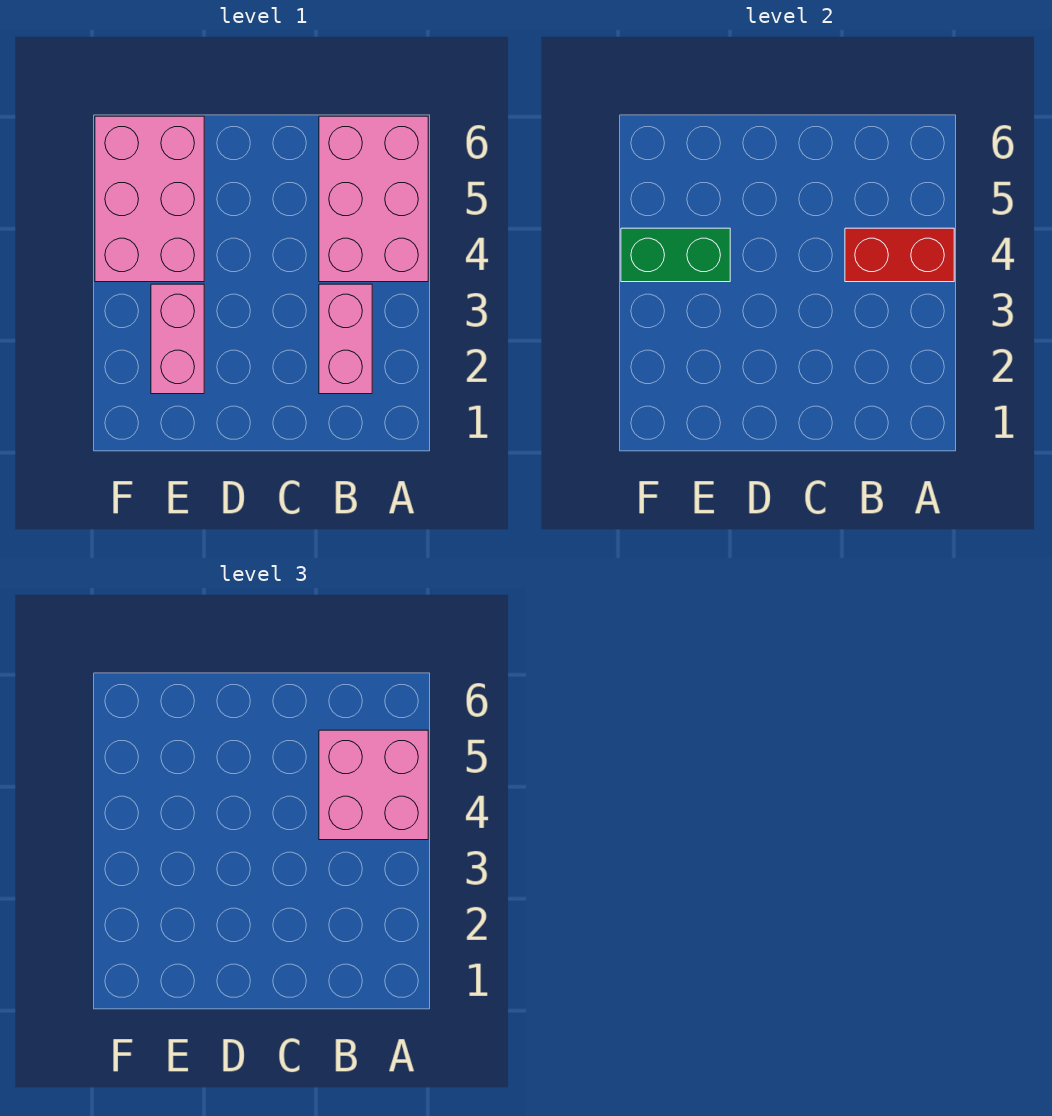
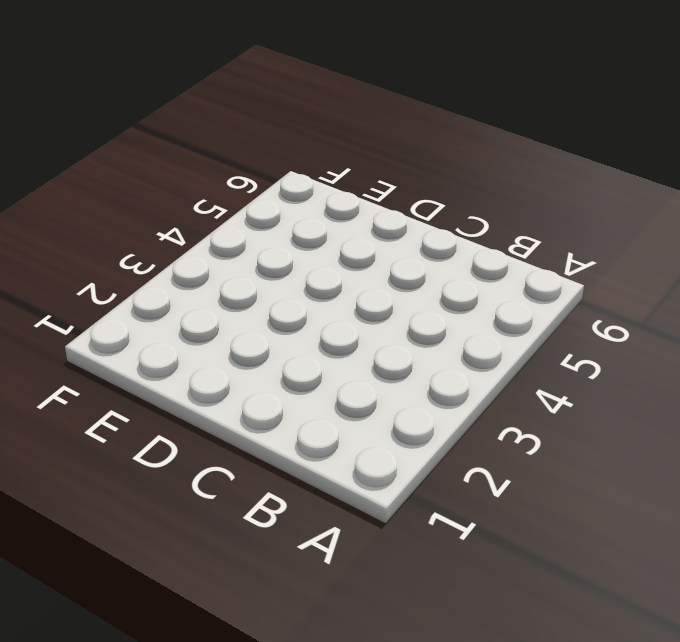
none -> pink brick A4:B6 level 1
none -> pink brick B2:B3 level 1

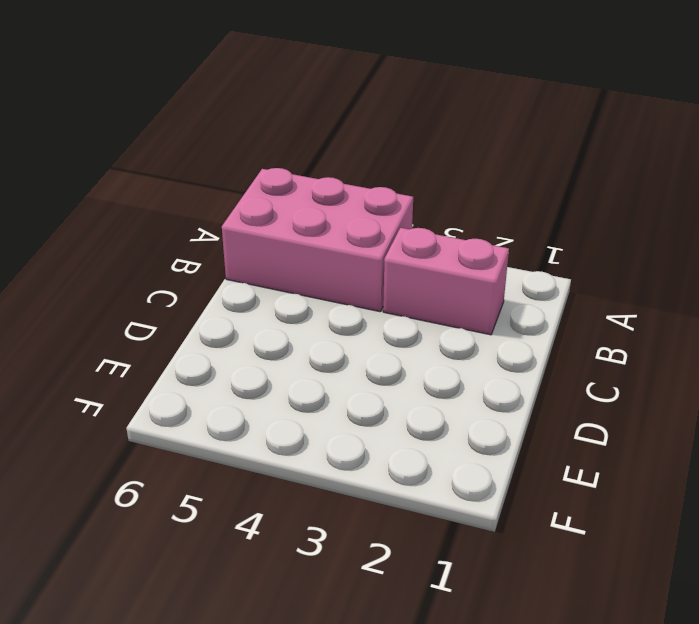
none -> pink brick E2:E3 level 1
none -> pink brick E4:F6 level 1

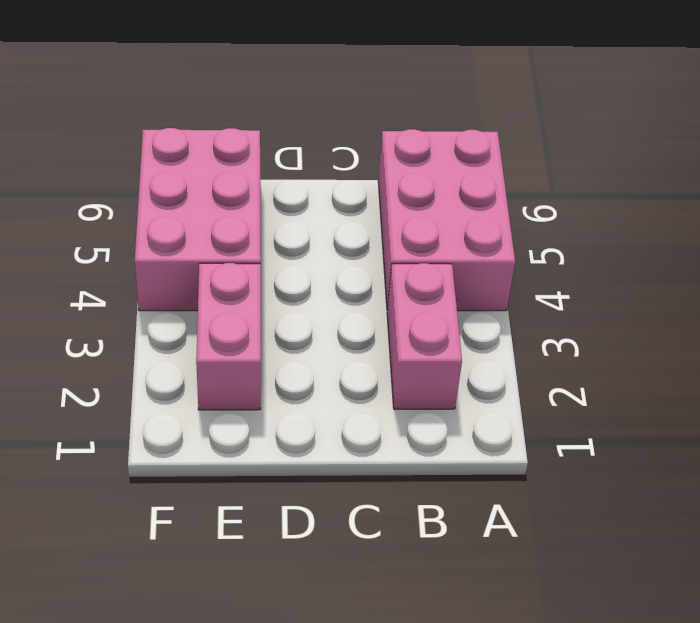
none -> red brick A4:B4 level 2
none -> green brick E4:F4 level 2

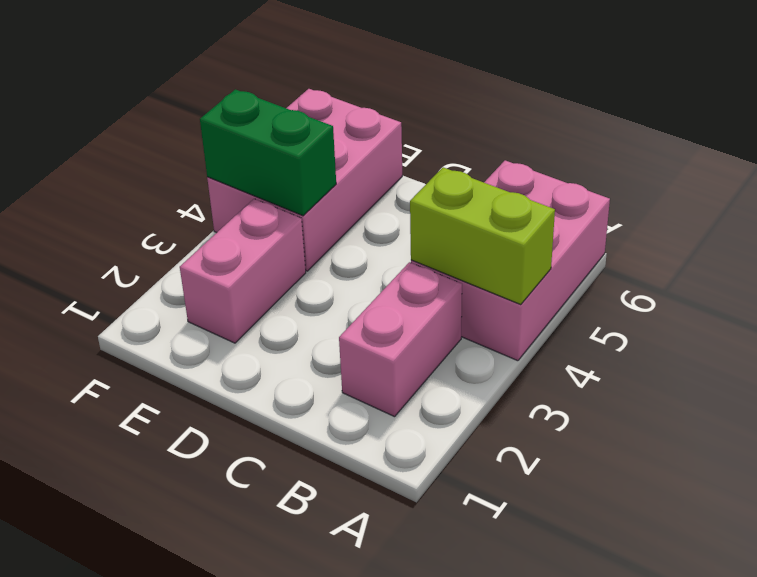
lime brick A4:B4 level 2 -> red brick A4:B4 level 2
none -> pink brick A4:B5 level 3

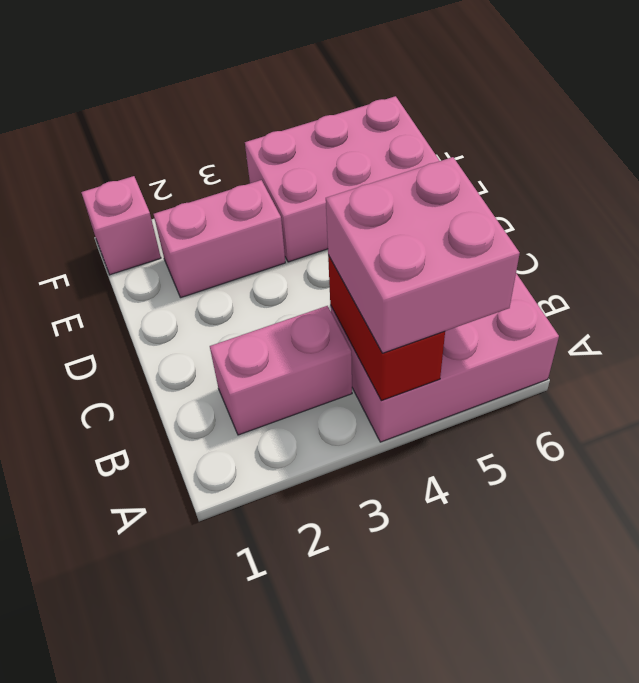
pink brick F1 level 1 -> none
none -> green brick E4:F4 level 2

